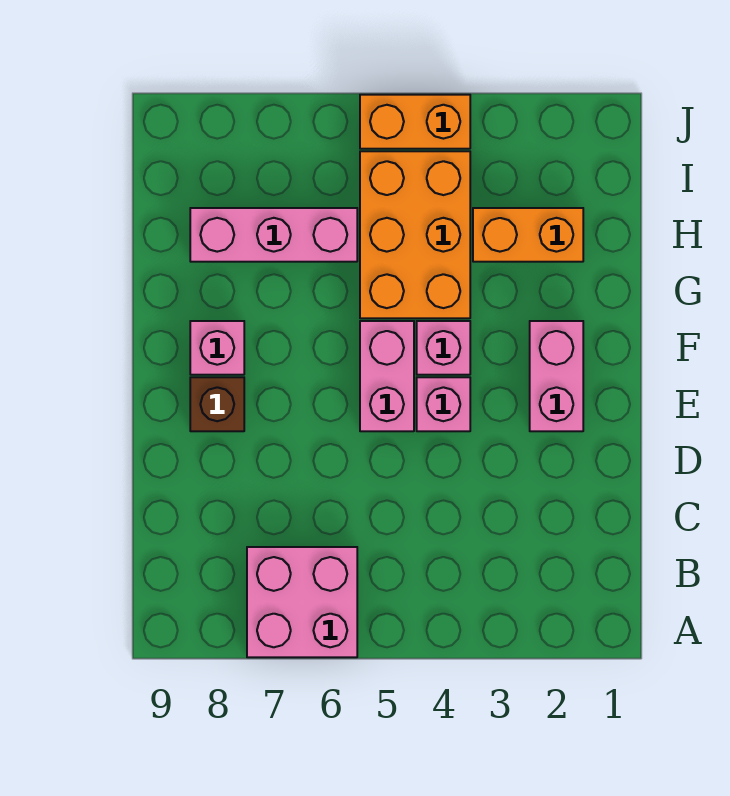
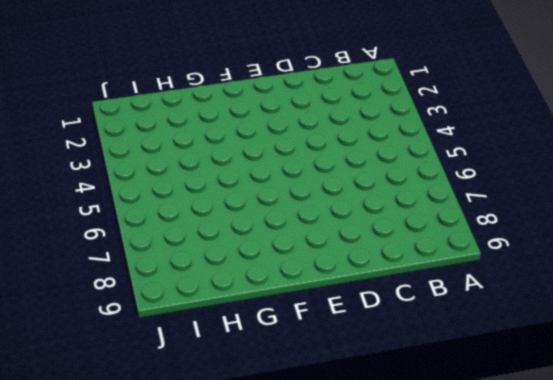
none -> pink brick A6:B7 level 1
none -> pink brick E2:F2 level 1

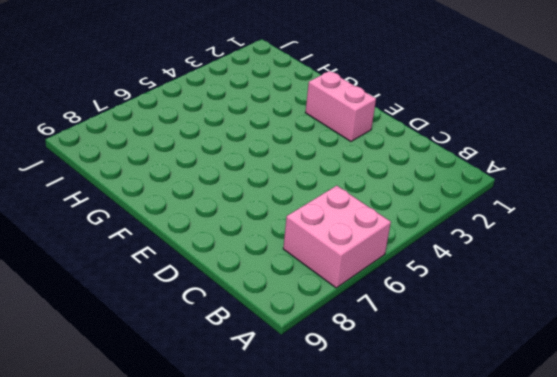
none -> pink brick E4 level 1
none -> pink brick E5:F5 level 1

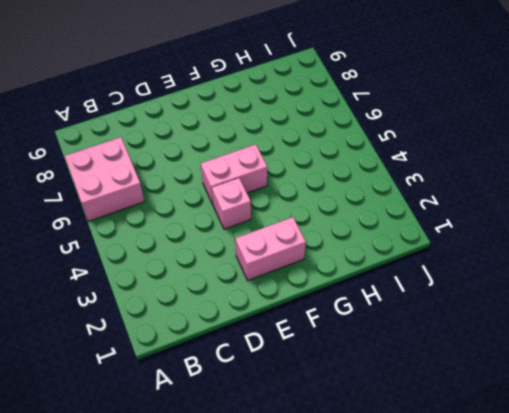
none -> brown brick E8 level 1
none -> pink brick F4 level 1

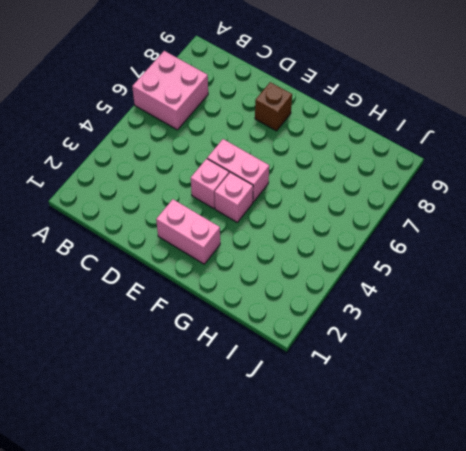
none -> pink brick F8 level 1
none -> orange brick G4:I5 level 1

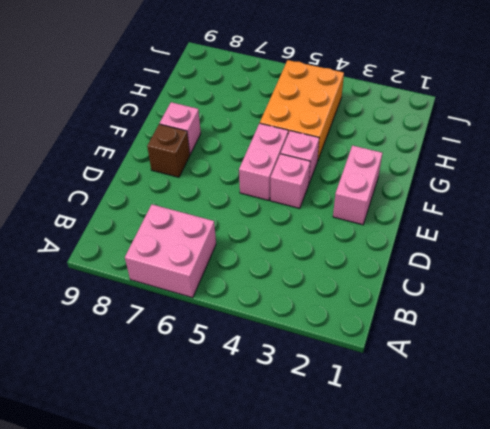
none -> orange brick H2:H3 level 1
none -> pink brick H6:H8 level 1

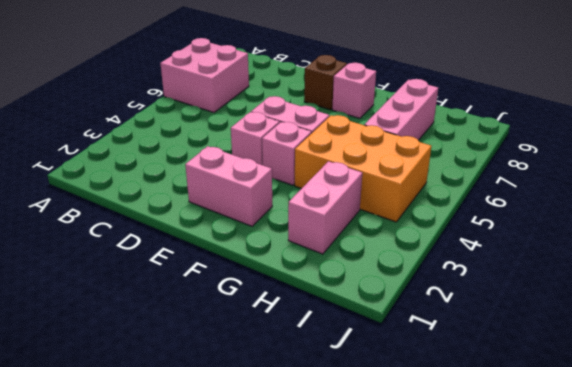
pink brick H2:H3 level 1 -> orange brick H2:H3 level 1
none -> orange brick J4:J5 level 1

